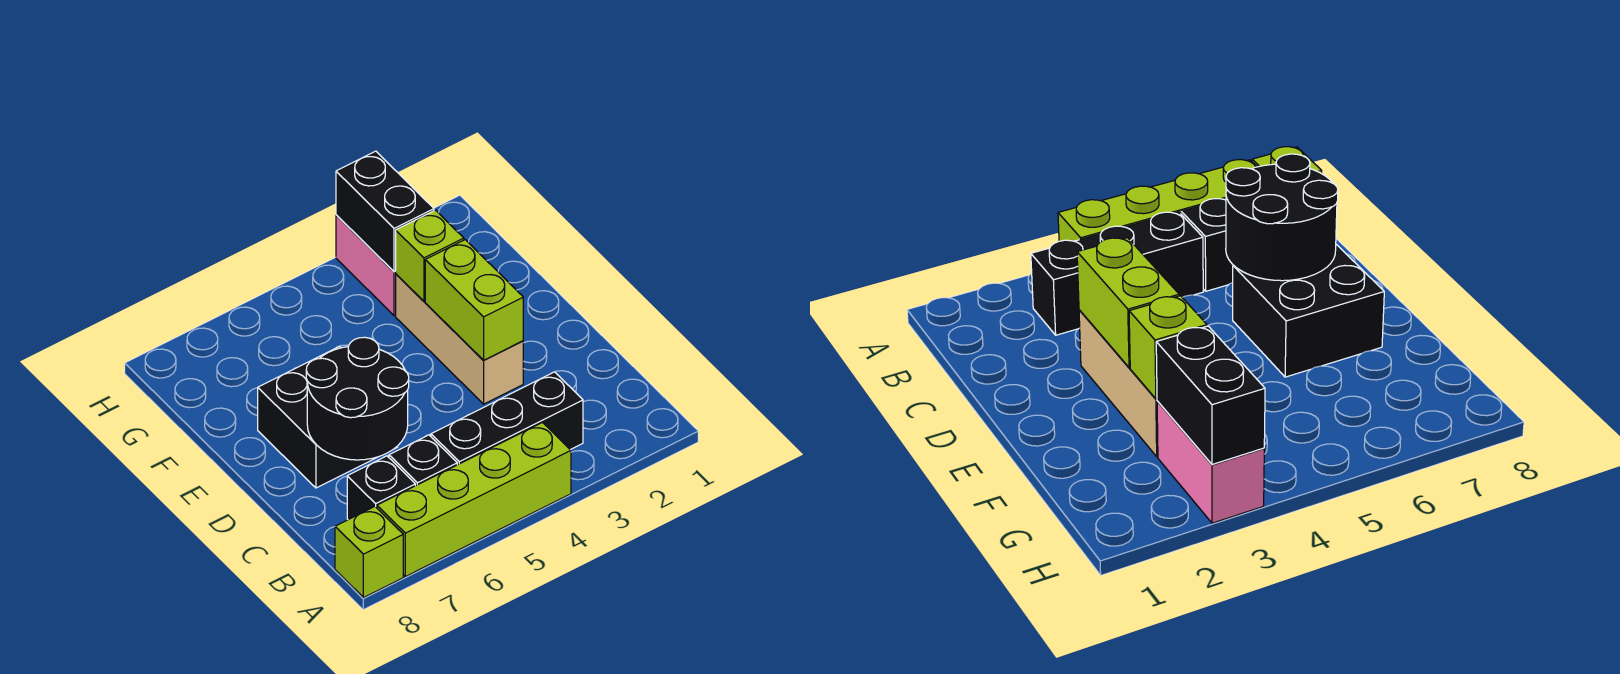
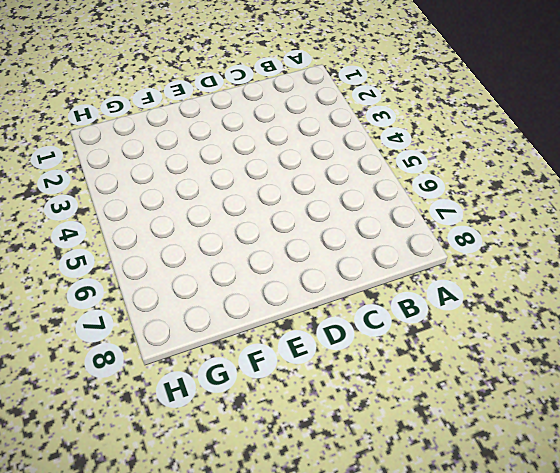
none -> lime brick A4:A7 level 1
none -> lime brick A8 level 1
none -> black brick B3:B5 level 1

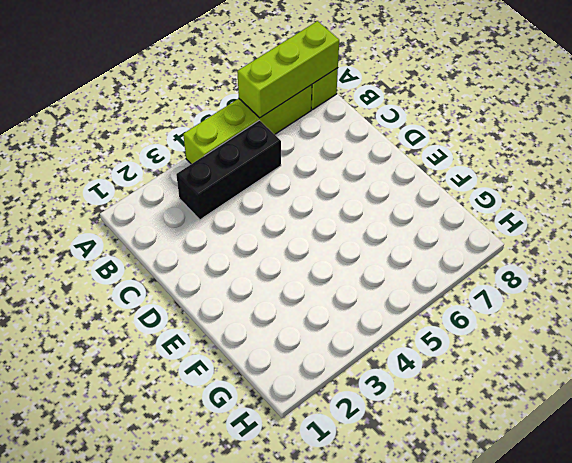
lime brick A6:A8 level 2 -> none
none -> black brick B6 level 1
none -> black brick B7 level 1
none -> tan brick D3:F3 level 1

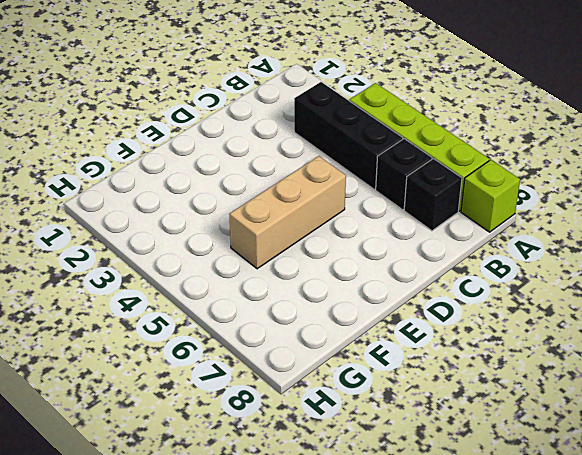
tan brick D5:F5 level 1 -> tan brick D3:F3 level 1
none -> black brick D6:E7 level 1
none -> pink brick G3:H3 level 1
none -> black round brick C6:D7 level 2

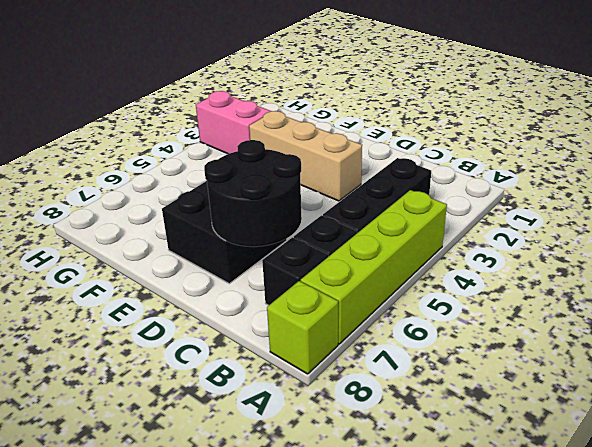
none -> lime brick D3:E3 level 2
none -> lime brick F3 level 2
none -> black brick G3:H3 level 2

